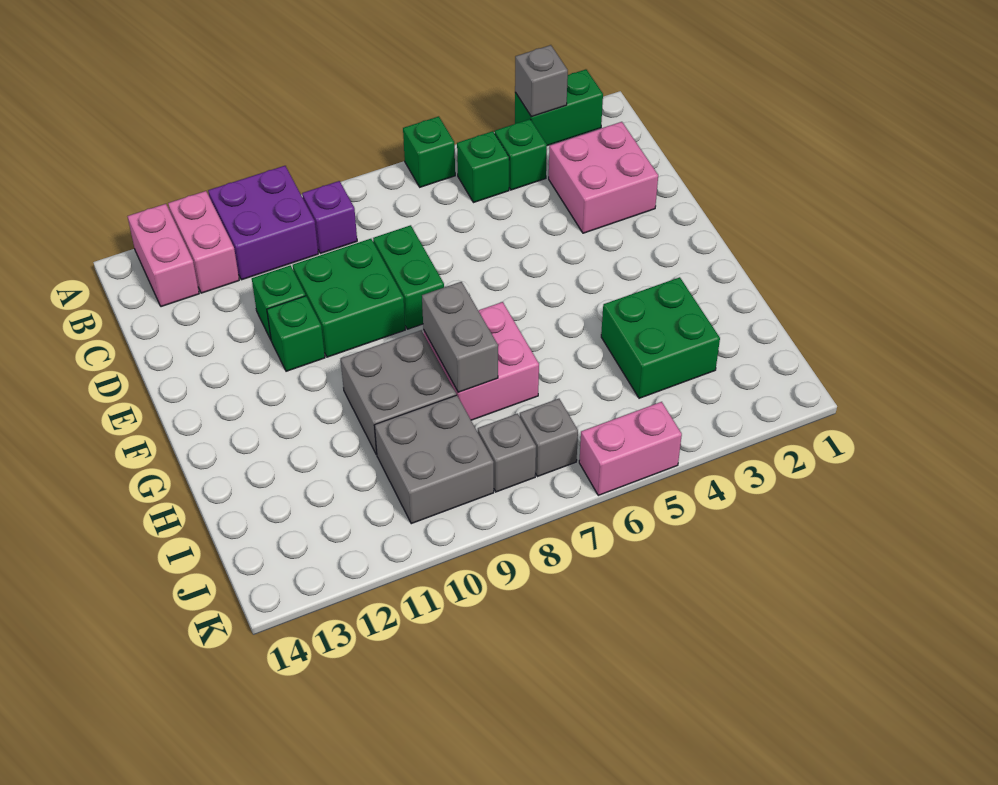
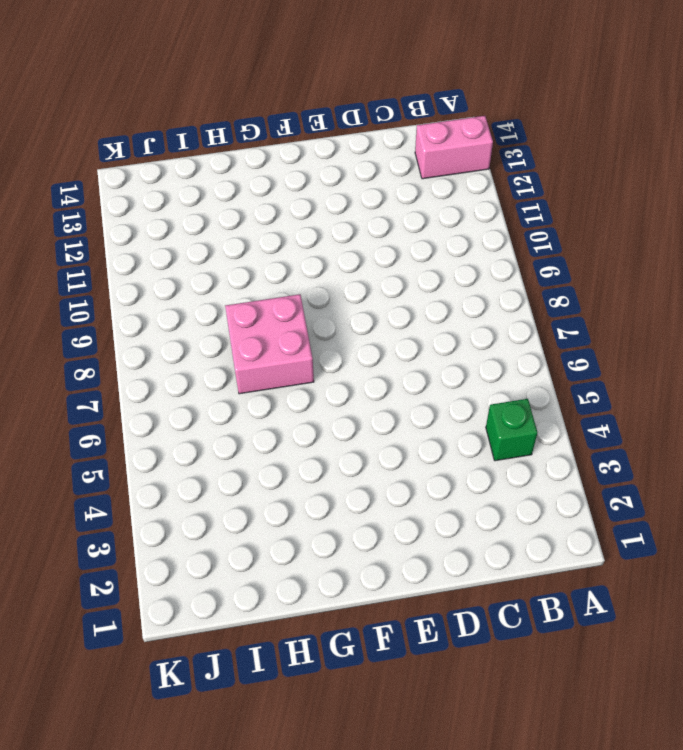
none -> green brick A2:A3 level 1
none -> green brick A6 level 1
none -> purple brick A10:B11 level 1

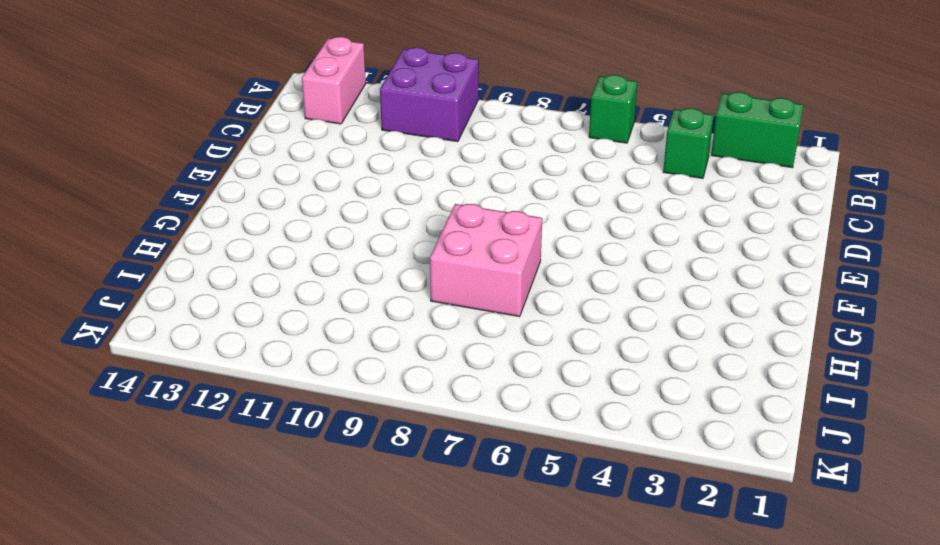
none -> pink brick A12:B12 level 1
none -> green brick B5 level 1
none -> purple brick B9 level 1

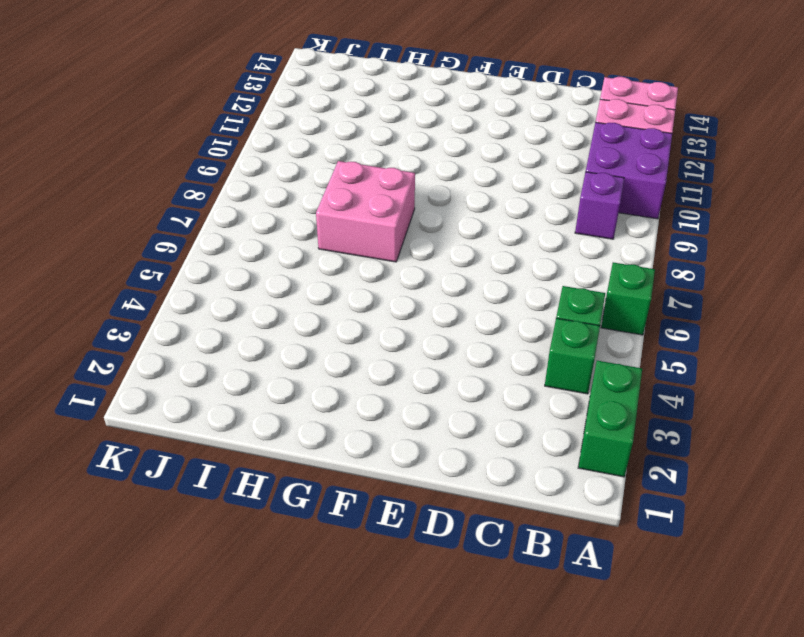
none -> pink brick C2:D3 level 1
none -> green brick D8:E8 level 1
none -> green brick D9:E10 level 1

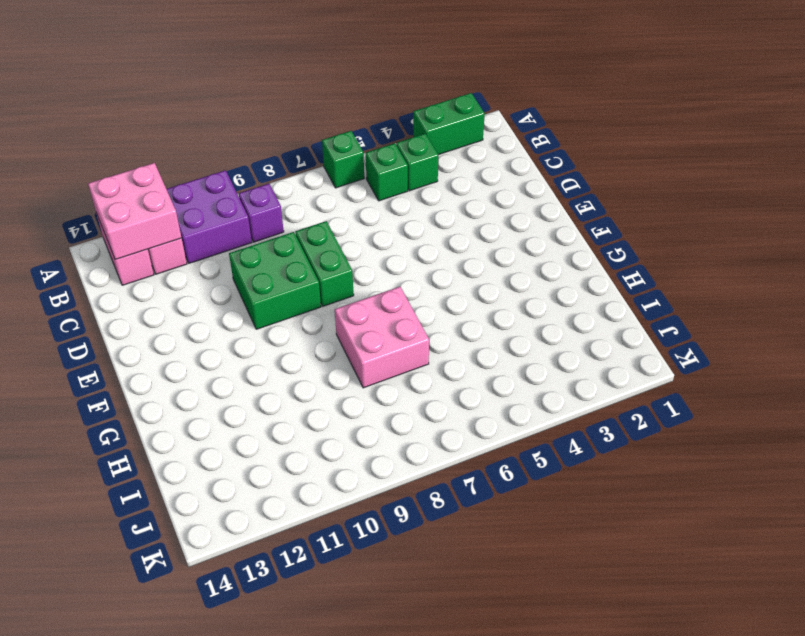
pink brick A12:B13 level 2 -> pink brick C2:D3 level 1
none -> green brick D11 level 1
none -> green brick E11 level 1
none -> grey brick G9:H10 level 1

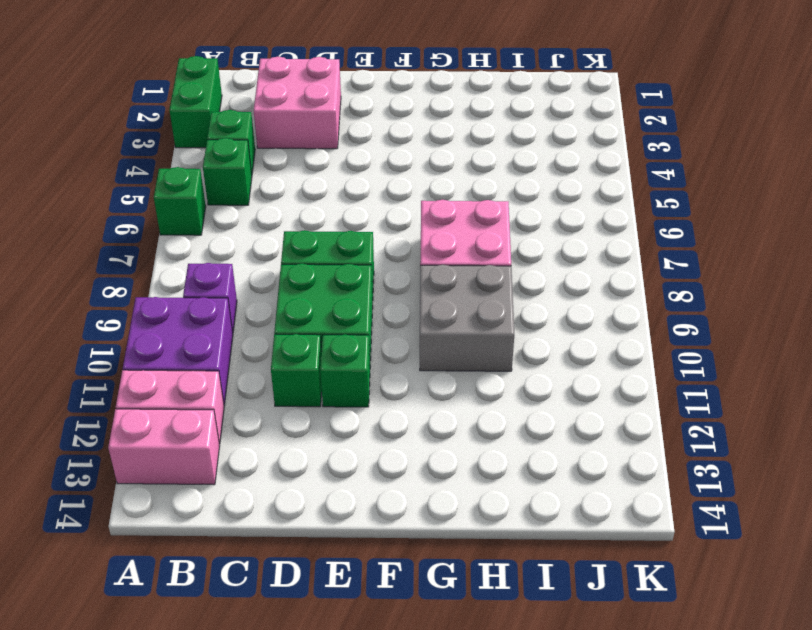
none -> green brick H3:I4 level 1
none -> grey brick I9:J10 level 1
none -> grey brick J7 level 1

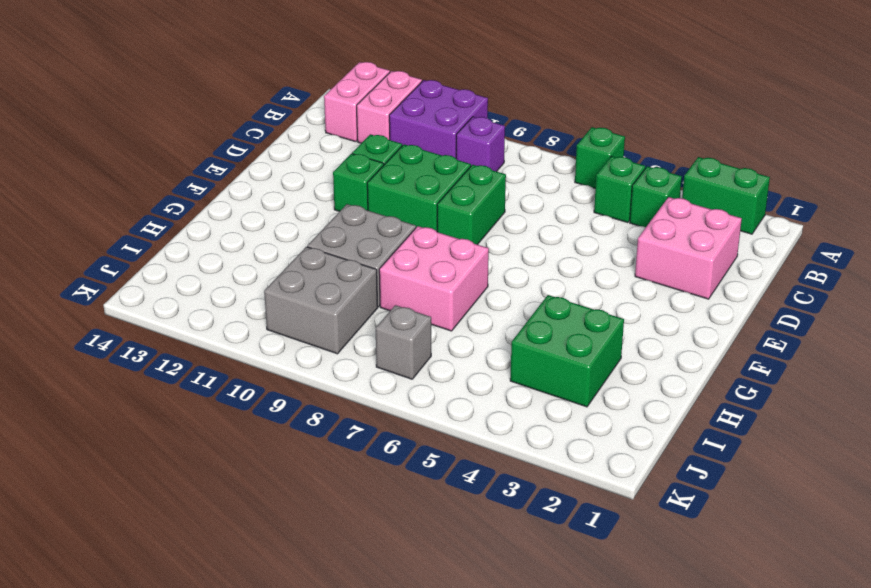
none -> grey brick J8 level 1
none -> pink brick K5:K6 level 1
none -> grey brick A3 level 2

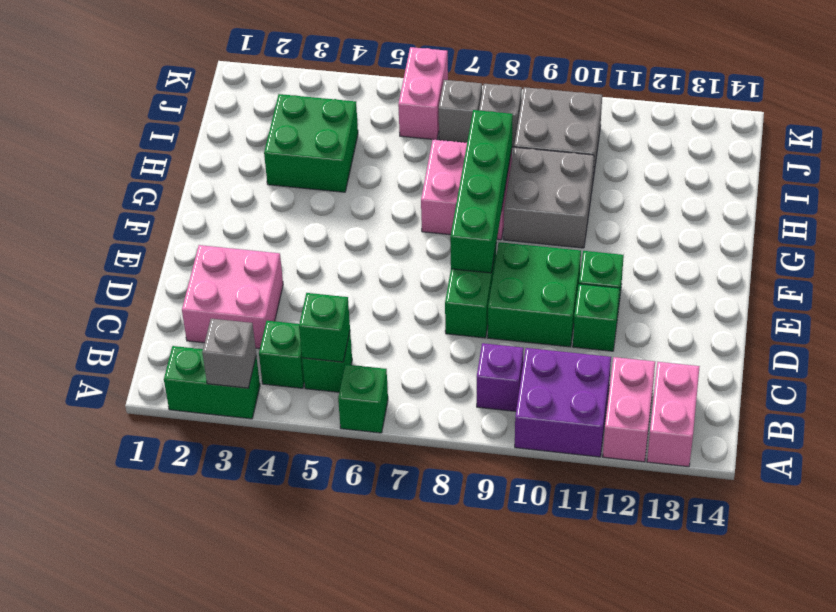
green brick B5 level 2 -> none
green brick E8:H8 level 2 -> grey brick G8:H8 level 2
pink brick J6:K6 level 1 -> pink brick K5:K6 level 1

